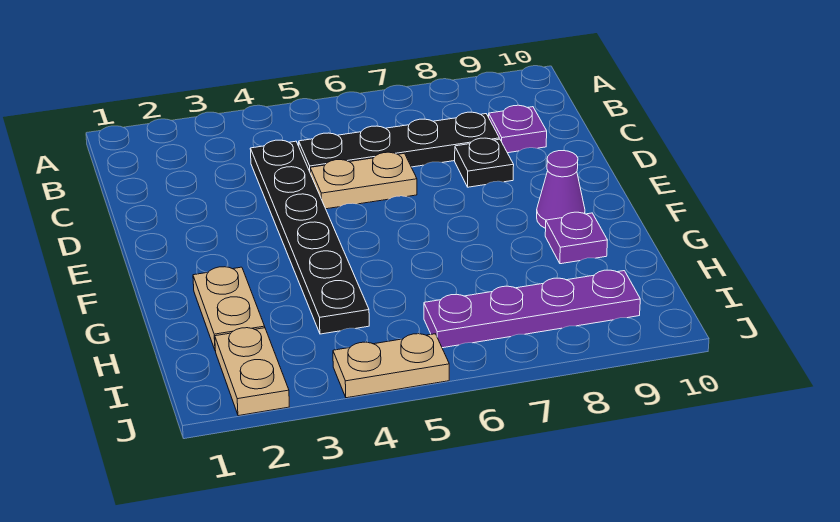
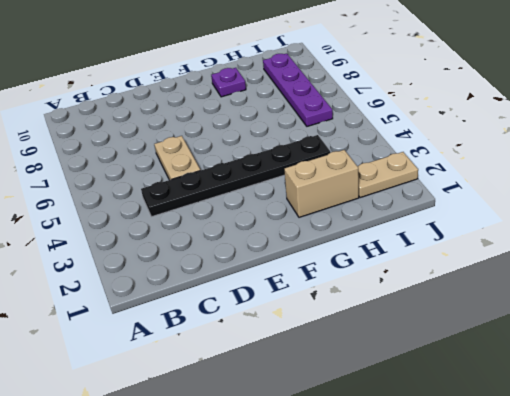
tan brick G2:H2 level 1 -> tan plate G2:H2 level 1
none -> black plate C5:C8 level 1
none -> purple plate C9 level 1

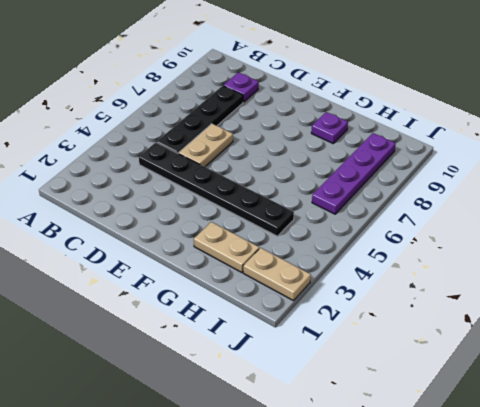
none -> black plate D8 level 1
none -> purple cone F9 level 1

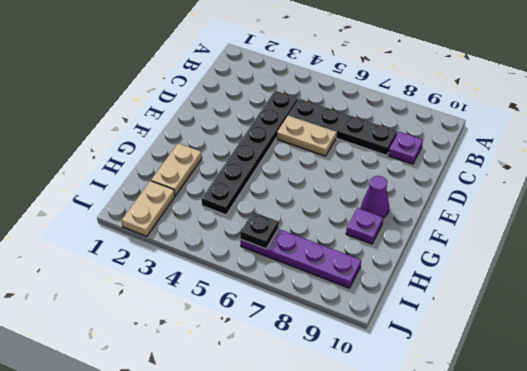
black plate I6 level 2 -> black plate D8 level 1
none -> tan plate J4:J5 level 1

